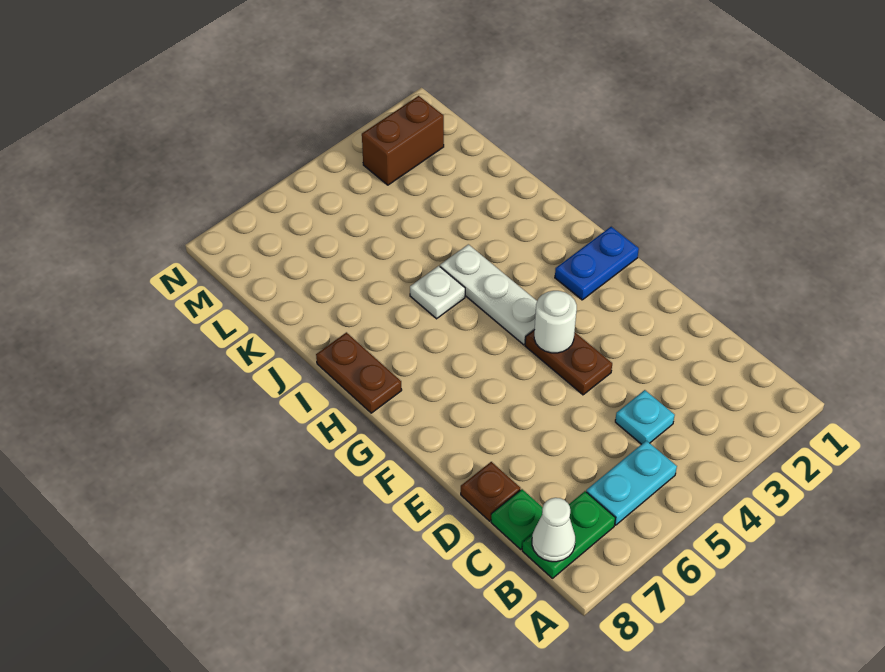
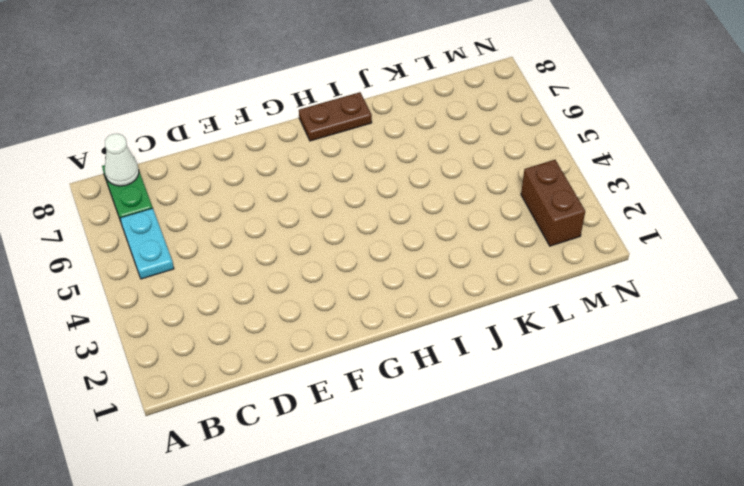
none -> cyan plate C4 level 1
none -> green plate C8 level 1
none -> brown plate D8 level 1

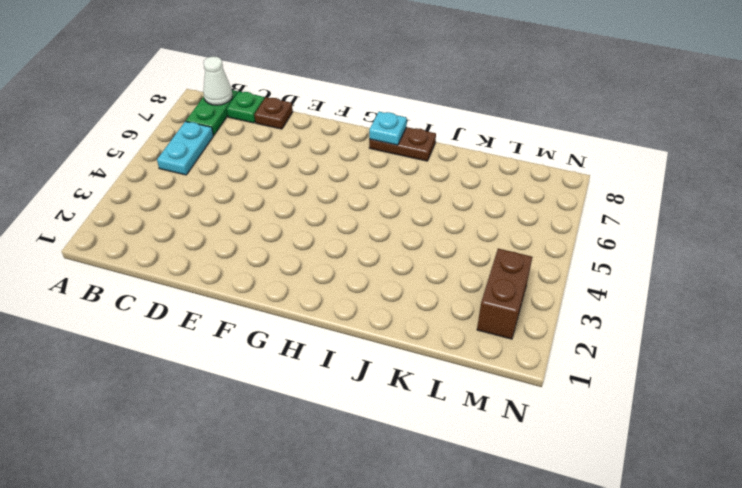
cyan plate H8 level 2 -> cyan plate C4 level 1
none -> brown plate E4:F4 level 1
none -> blue plate G1:G2 level 1
none -> white plate G4:I4 level 1

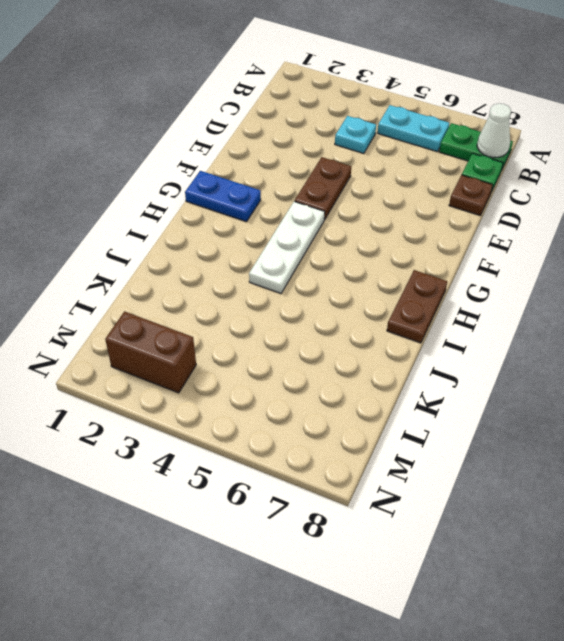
none -> white plate I5 level 1
none -> white round brick F4 level 2

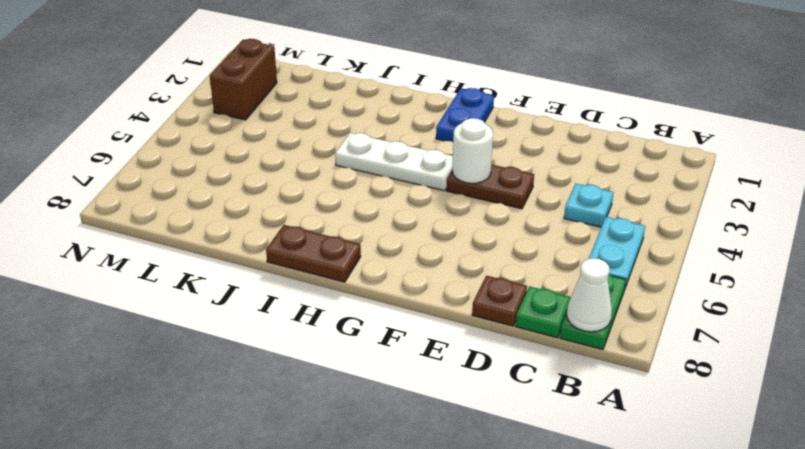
none -> white plate I5 level 1

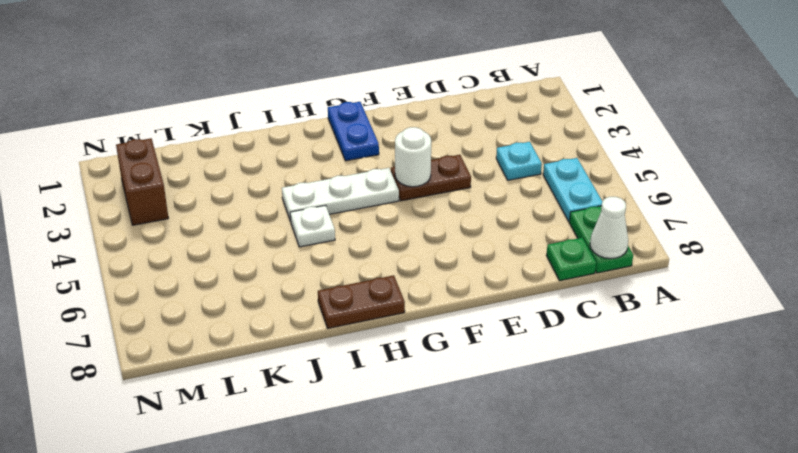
none -> brown plate D8 level 1

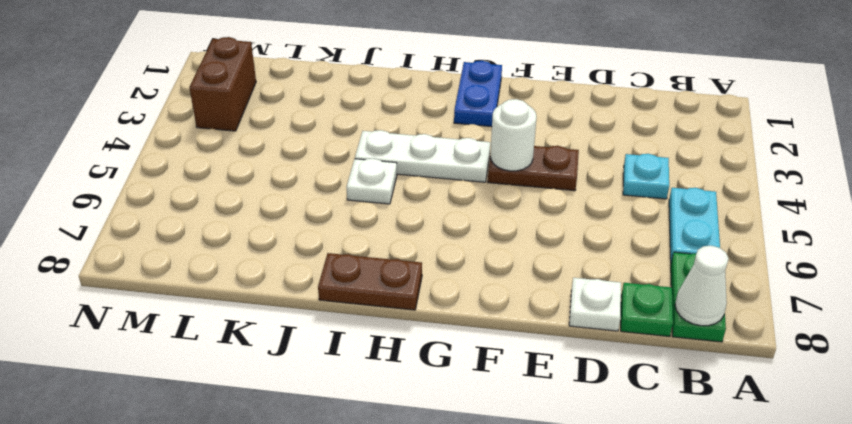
white plate D8 level 1 -> brown plate D8 level 1

